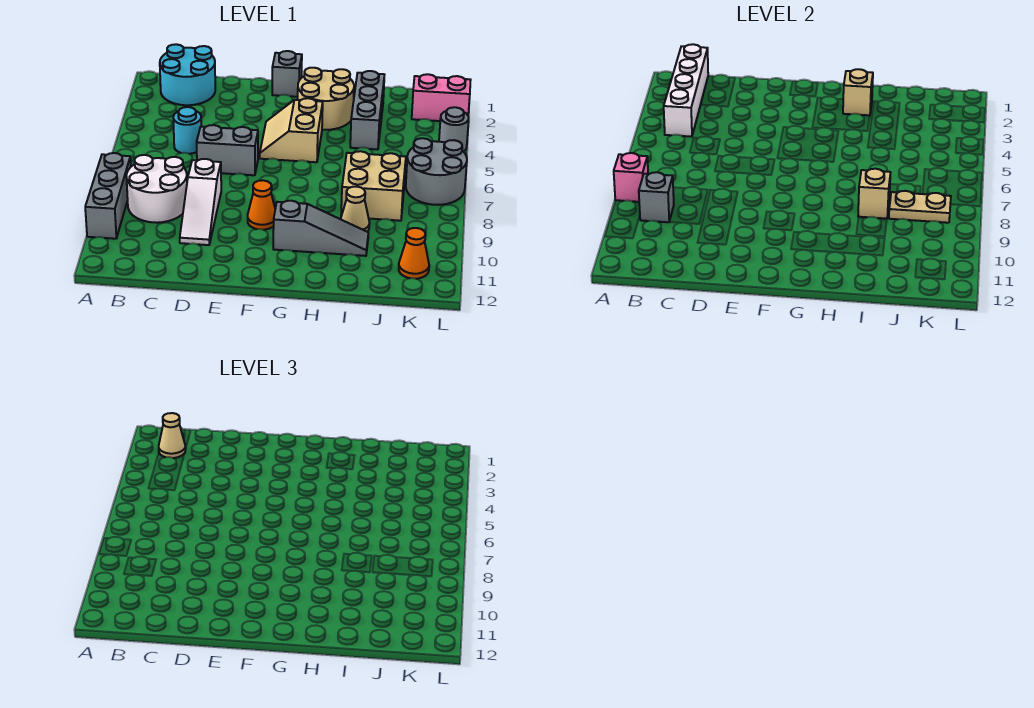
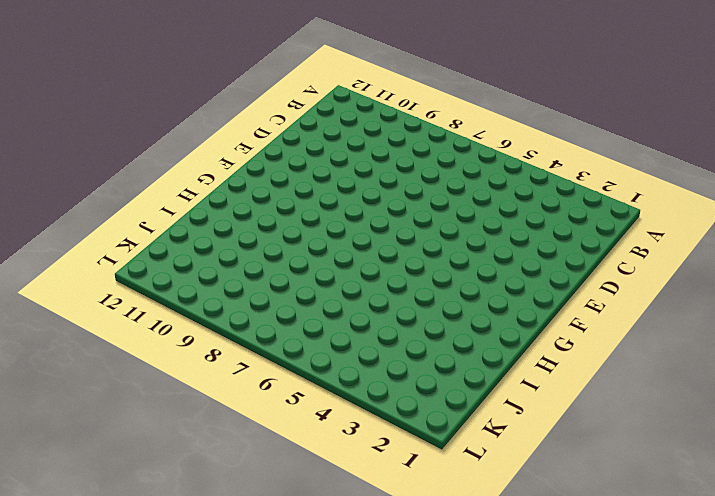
none -> grey brick A8:A10 level 1
none -> cyan round brick B1:C2 level 1
none -> white round brick B8:C9 level 1

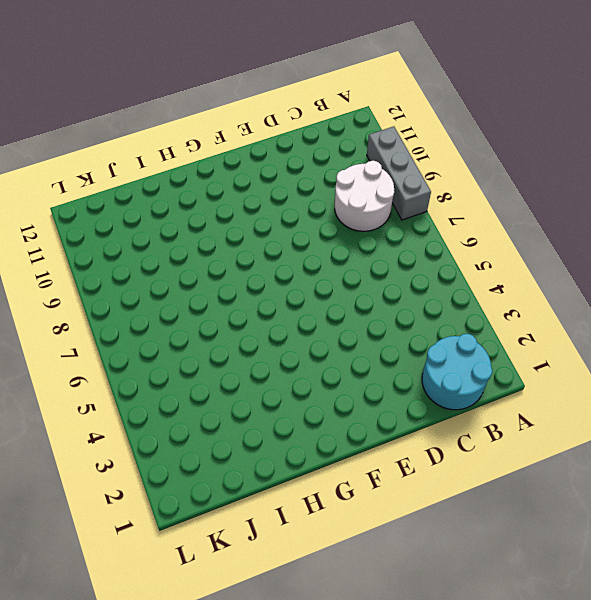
none -> cyan round brick C5 level 1
none -> grey brick D6:E6 level 1
none -> white slope D8:D10 level 1 top 8

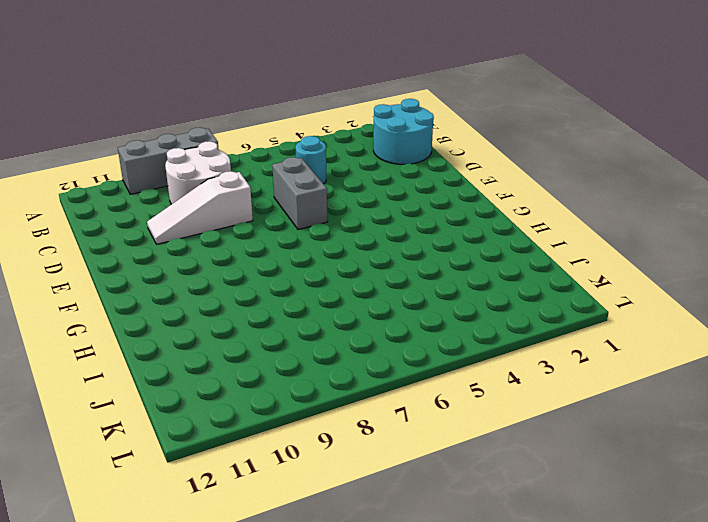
none -> grey brick F1 level 1
none -> tan slope F4:G5 level 1 top G
none -> orange cone F9 level 1

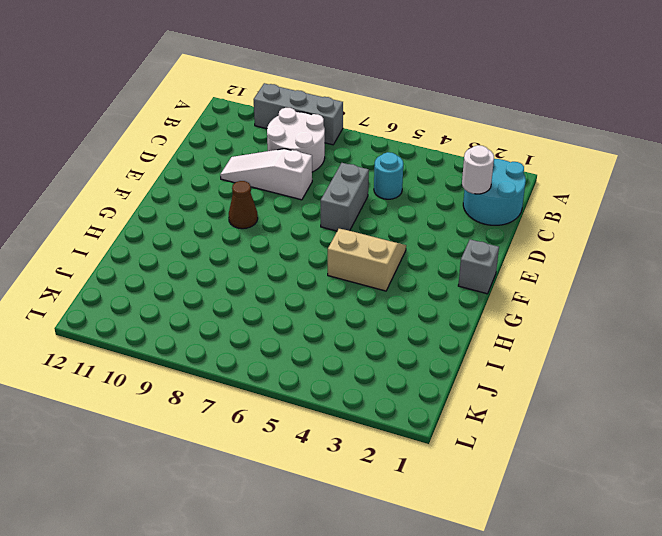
white round brick C2 level 2 -> none
brown cone F9 level 1 -> orange cone F9 level 1
none -> tan round brick G2:H3 level 1
none -> grey slope G10:I10 level 1 top G
none -> grey brick I2:I4 level 1

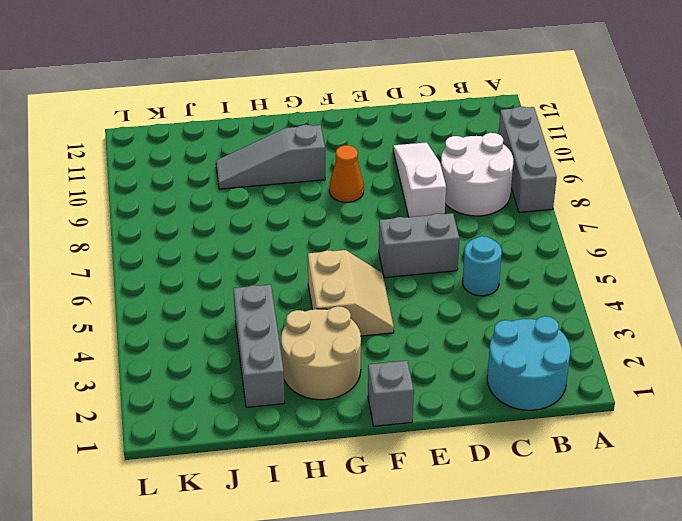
none -> tan brick I7:J8 level 1
none -> tan cone I9 level 1
none -> pink brick K2:L2 level 1

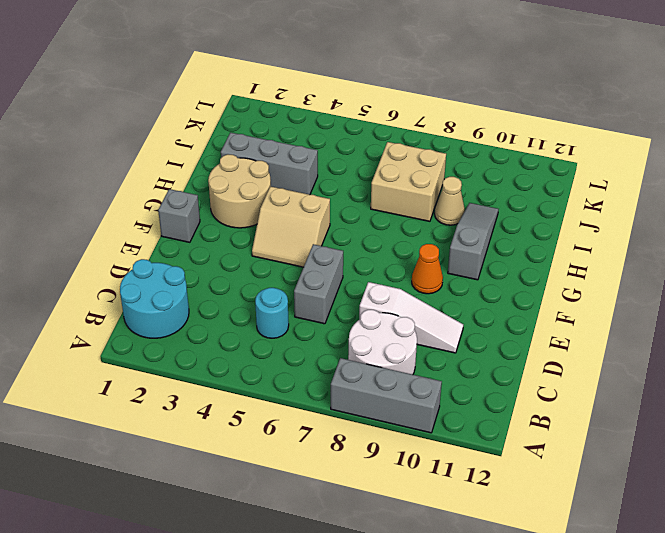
none -> pink brick K2:L2 level 1
none -> grey round brick K6:L7 level 1
none -> orange cone K11 level 1

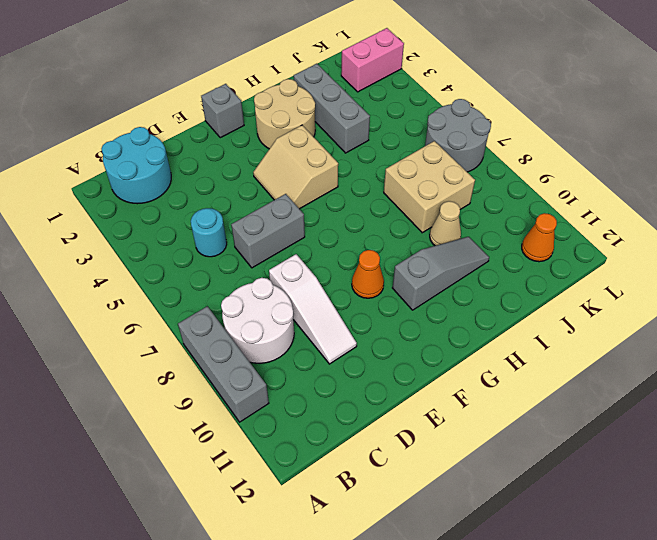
none -> grey round brick L4 level 1
none -> pink brick A8 level 2
none -> white brick B1:B4 level 2

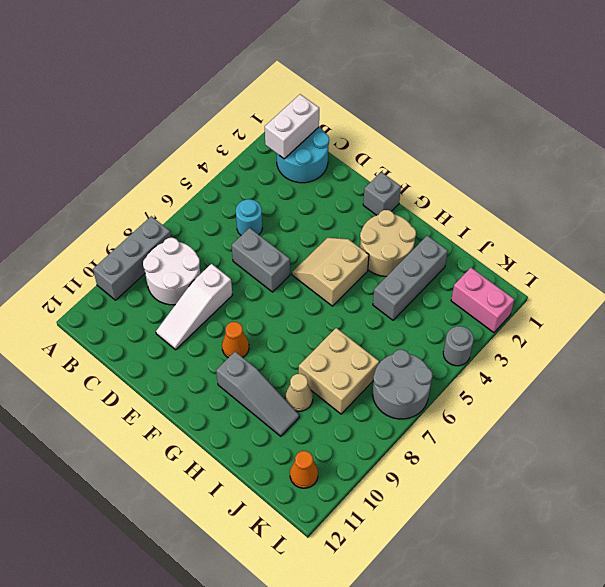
white brick B1:B2 level 2 -> white brick B1:B4 level 2
none -> pink brick A8 level 2
none -> grey brick B9 level 2
none -> tan brick H2 level 2

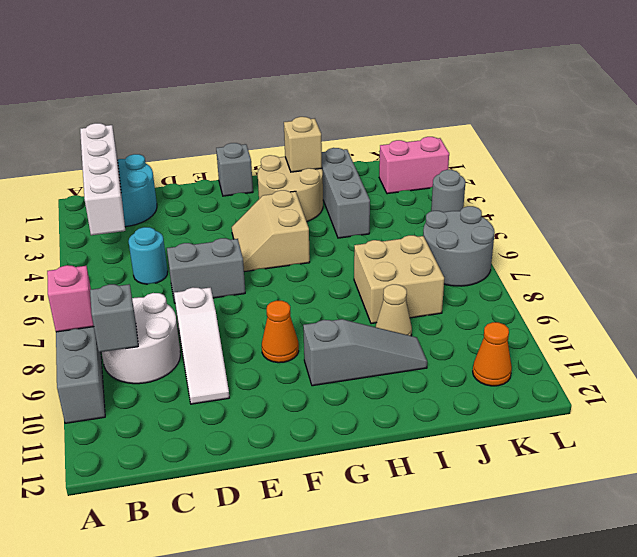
none -> tan brick I8 level 2
none -> tan plate J8:K8 level 2
none -> tan cone B2 level 3

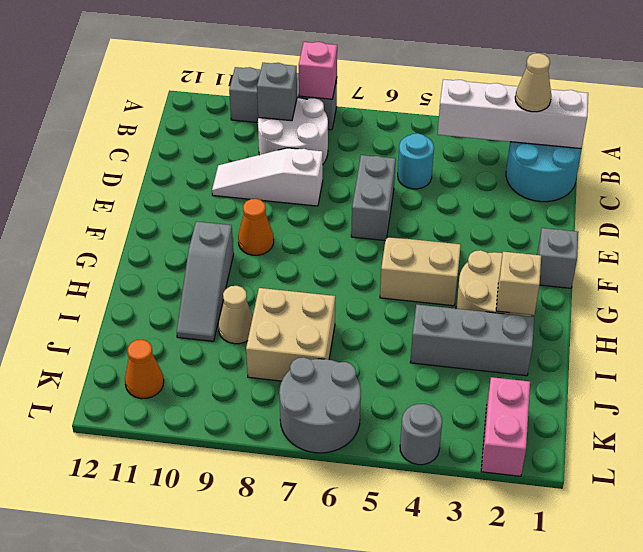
none -> tan brick I8 level 2
none -> tan plate J8:K8 level 2

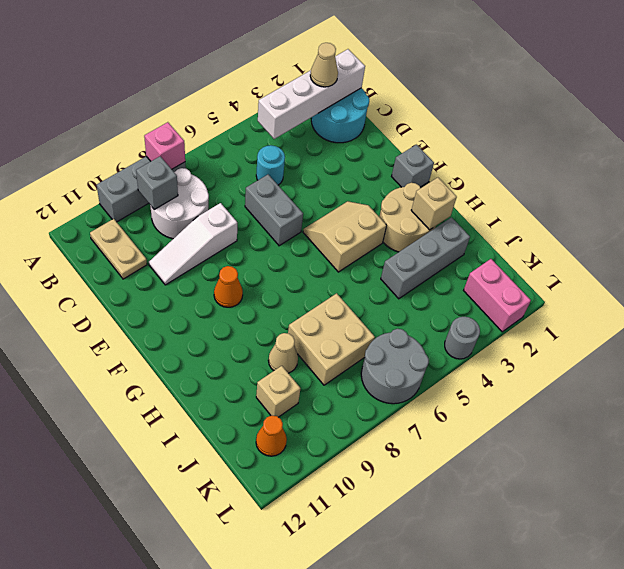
tan plate B11:C11 level 1 -> tan plate J8:K8 level 2
tan brick J10 level 1 -> tan brick I8 level 2
none -> grey slope G10:I10 level 1 top G

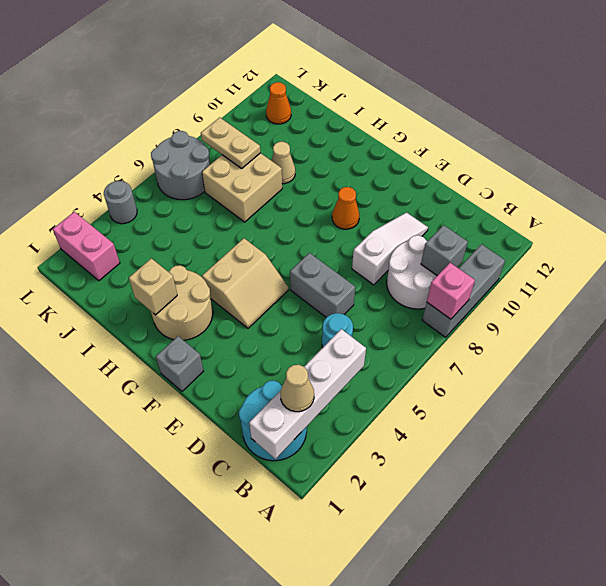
none -> grey slope G10:I10 level 1 top G
none -> grey brick I2:I4 level 1
none -> tan brick I8 level 2

